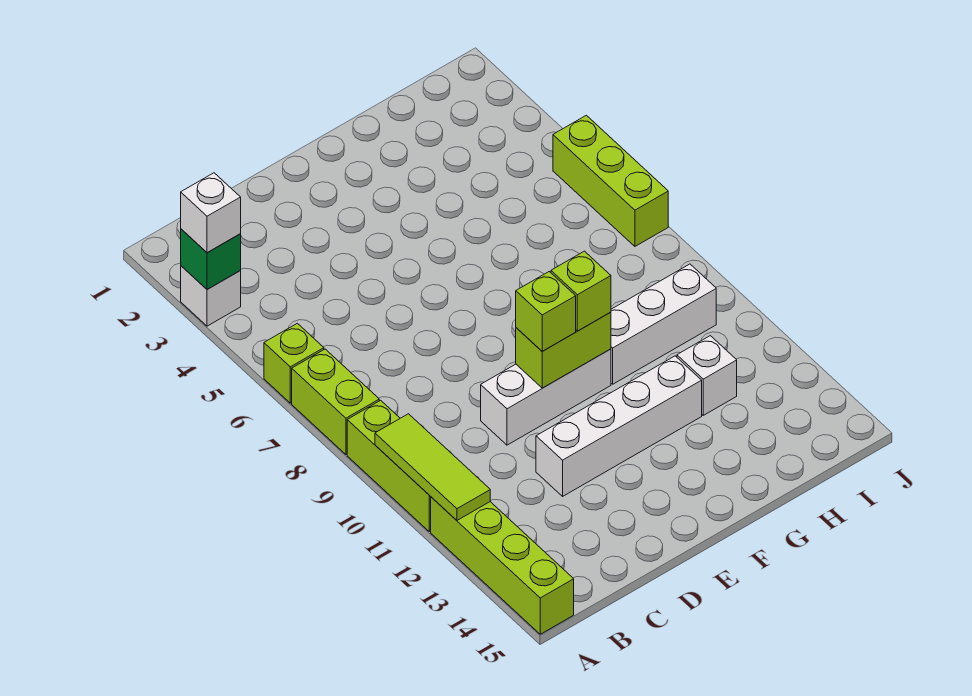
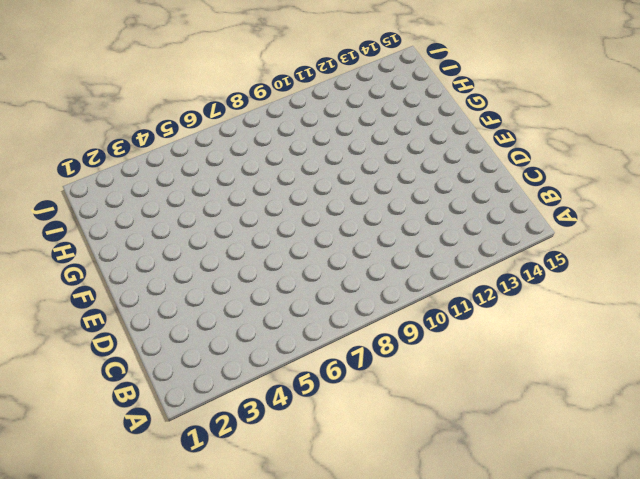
none -> white brick A3 level 1
none -> lime brick A6 level 1
none -> lime brick A7:A8 level 1

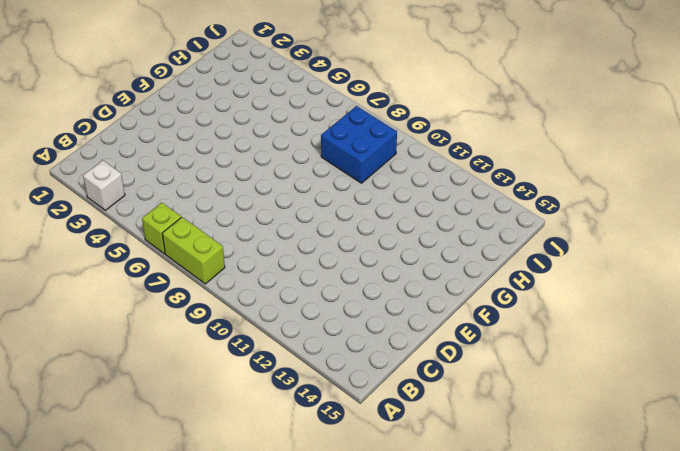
blue brick H8:I9 level 1 -> none
none -> lime brick A9:A11 level 1
none -> lime brick A12:A15 level 1
none -> white brick D10:F10 level 1

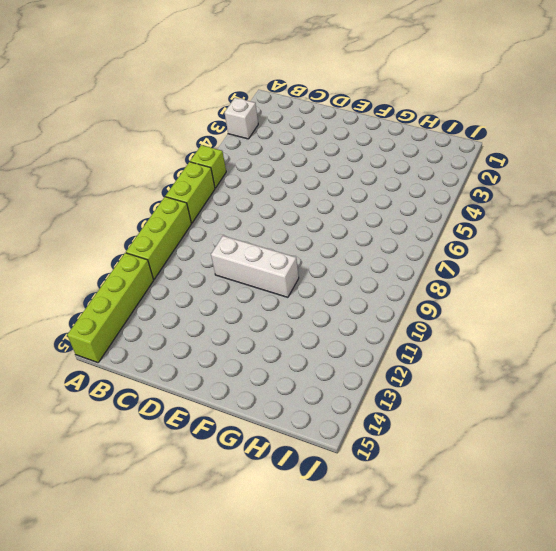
none -> white brick D12:G12 level 1
none -> white brick G10:I10 level 1
none -> white brick H12 level 1

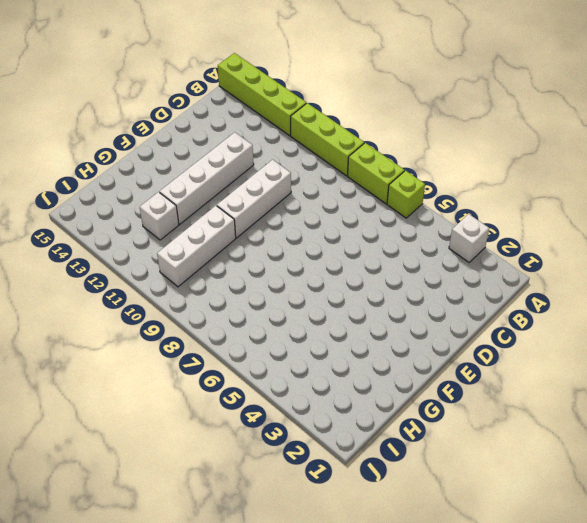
none -> lime brick J5:J7 level 1
none -> green brick A3 level 2
none -> lime tile A10:A12 level 2

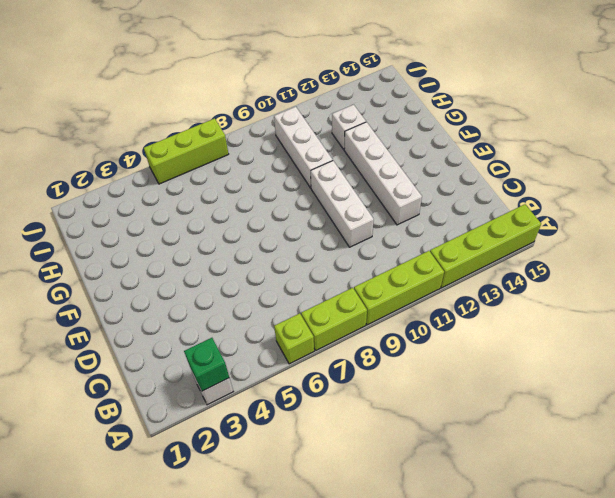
none -> lime tile A10:A12 level 2
none -> lime brick E10:F10 level 2
none -> white brick A3 level 3

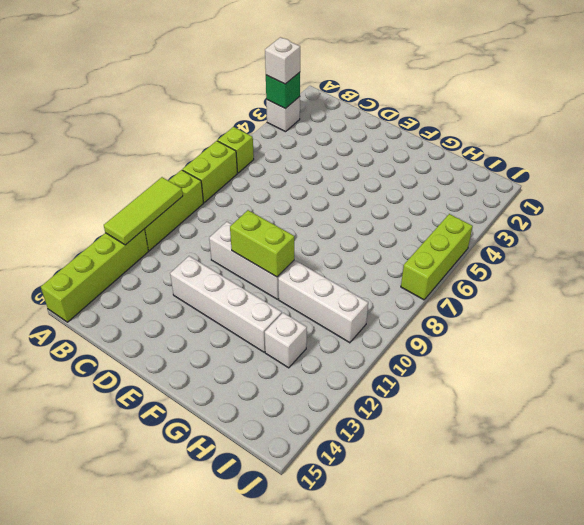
none -> lime brick E10 level 3
none -> lime brick F10 level 3

